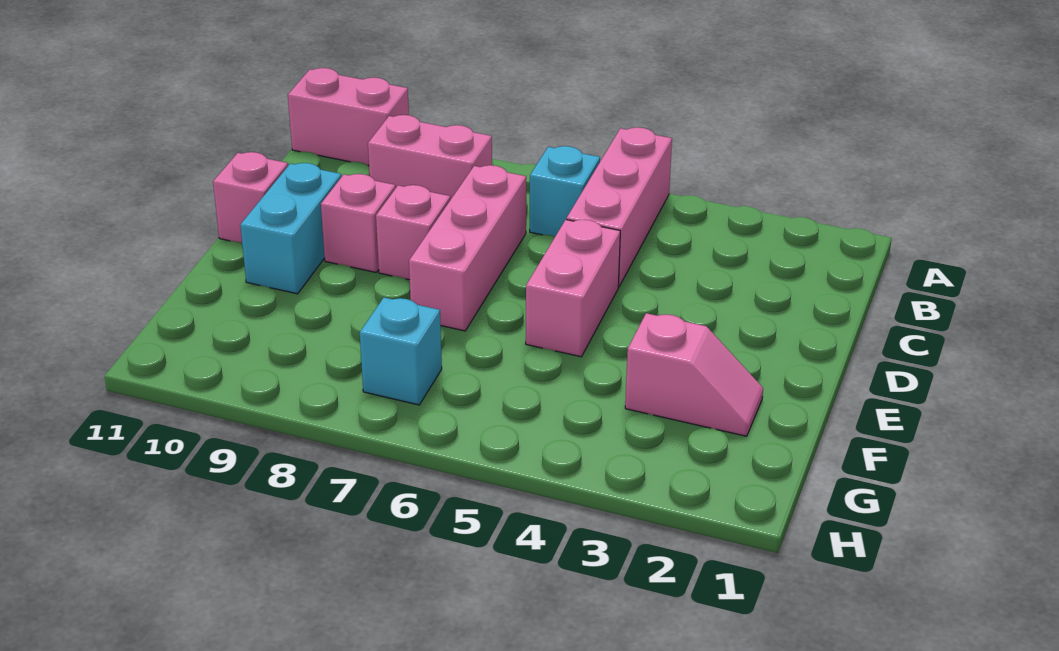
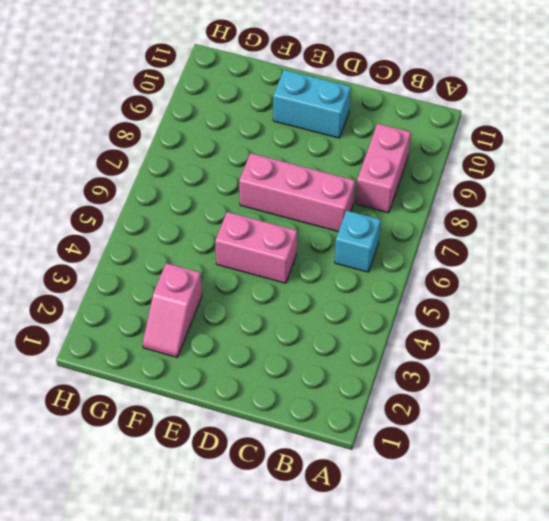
none -> pink brick A5:C5 level 1
none -> pink brick A10:A11 level 1
none -> pink brick D8 level 1

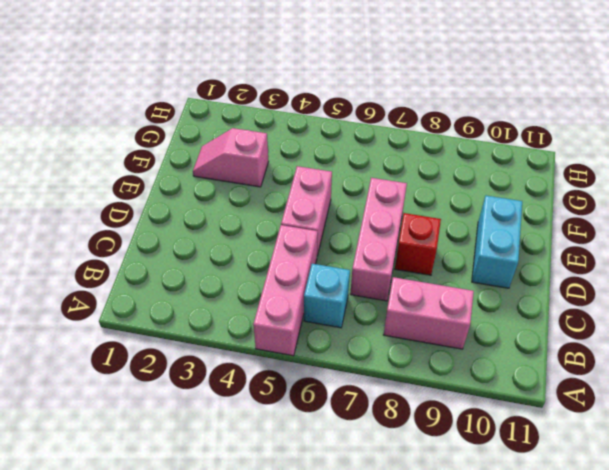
red brick D8 level 1 -> pink brick D8 level 1
none -> pink brick A10:A11 level 1
none -> pink brick D9 level 1
none -> pink brick D11 level 1

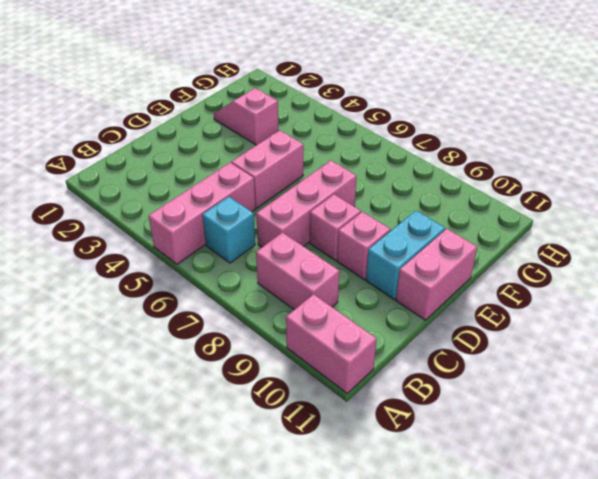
pink brick D11:E11 level 1 -> pink brick D11 level 1
none -> cyan brick G7 level 1

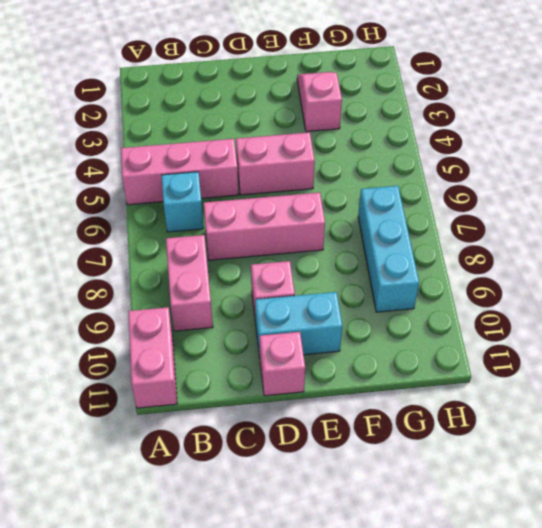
cyan brick G7:G9 level 1 -> cyan brick G7 level 1
none -> pink brick D8 level 1

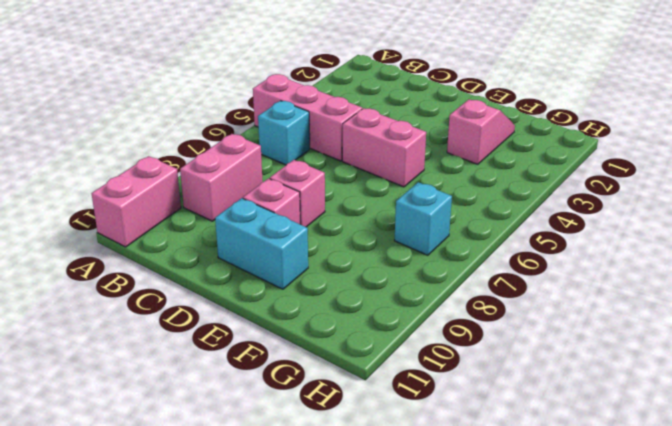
none -> pink brick C7:E7 level 1
none -> pink brick D11 level 1

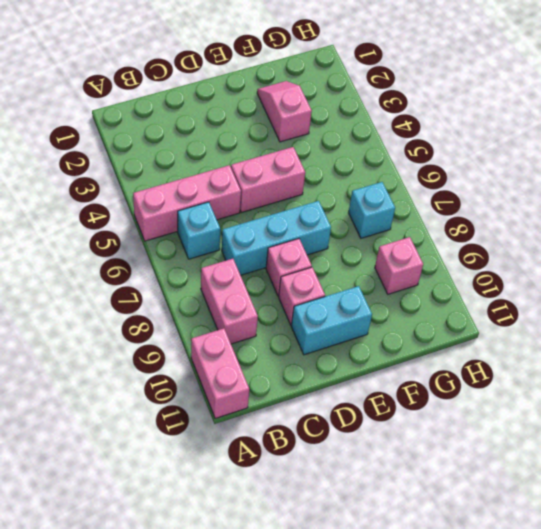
cyan brick C7:E7 level 1 -> pink brick C7:E7 level 1
pink brick G9 level 1 -> pink brick D11 level 1

